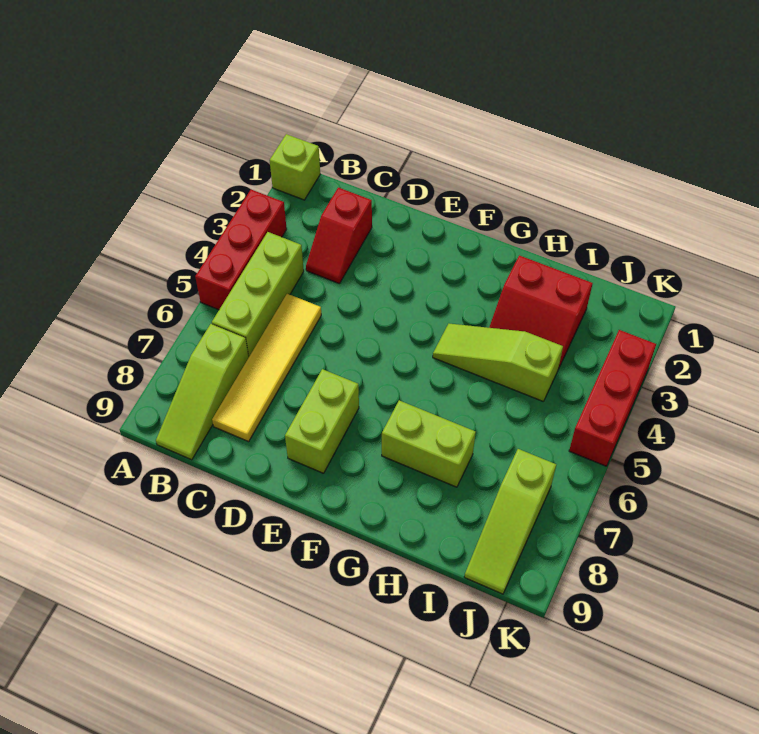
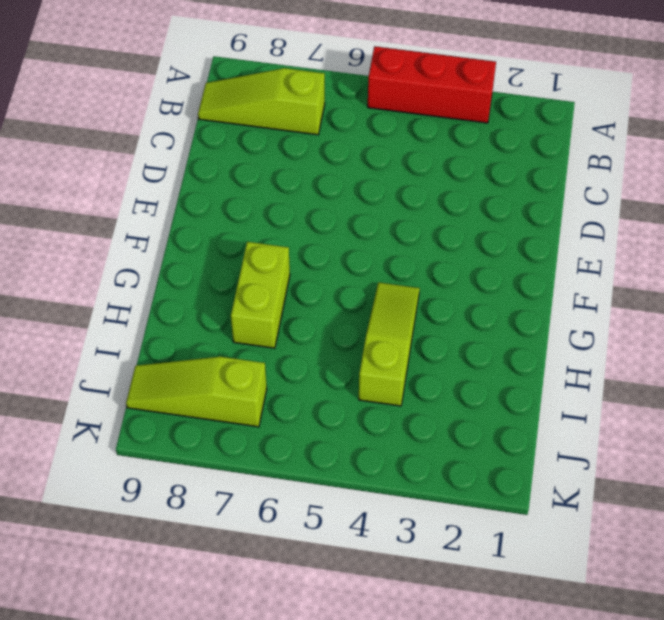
none -> lime brick A1 level 1
none -> lime brick B4:B6 level 1
none -> red slope C2:C3 level 1 top 2

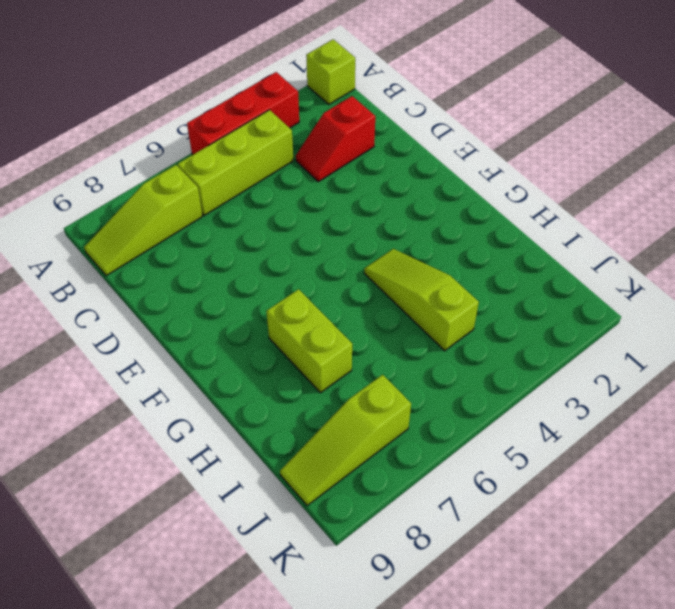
none -> yellow tile C5:C8 level 1
none -> lime brick E7:E8 level 1
none -> red slope H2:I3 level 1 top 2

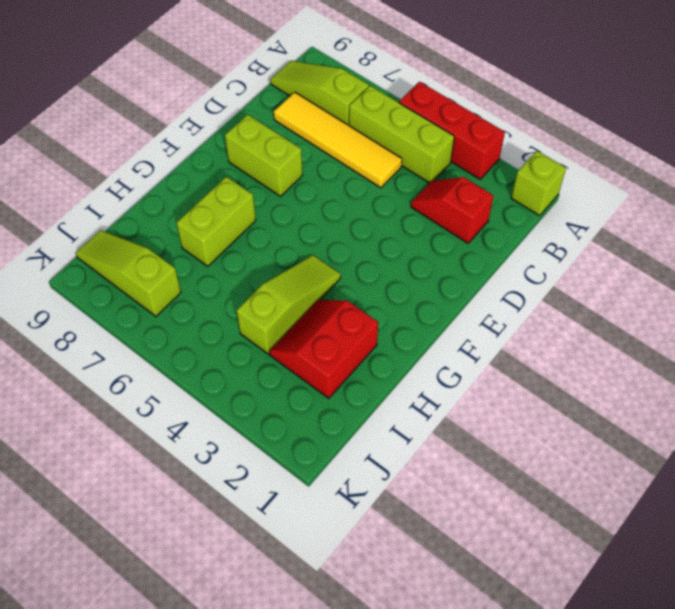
none -> red brick K3:K5 level 1

